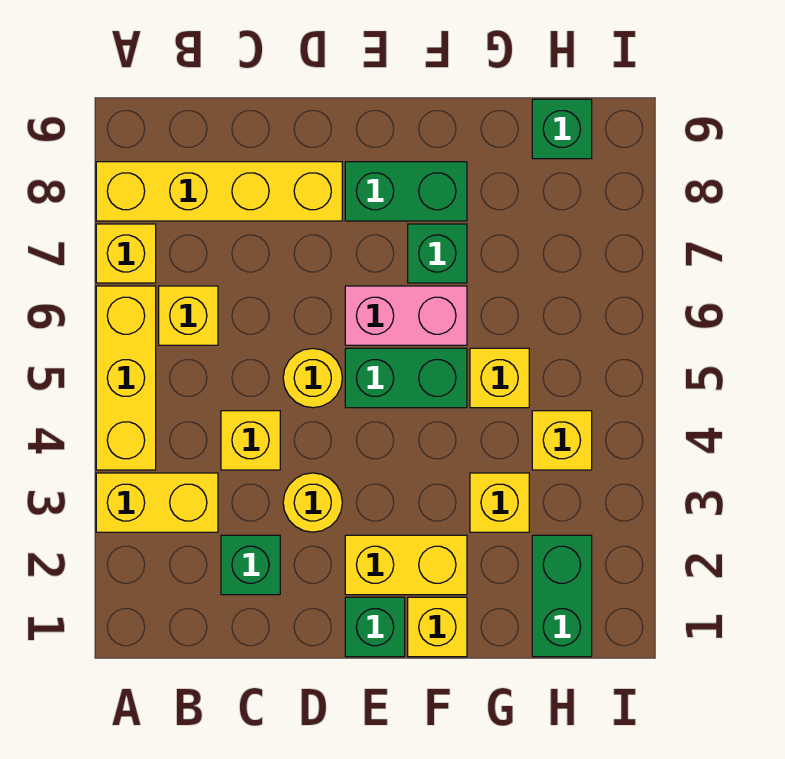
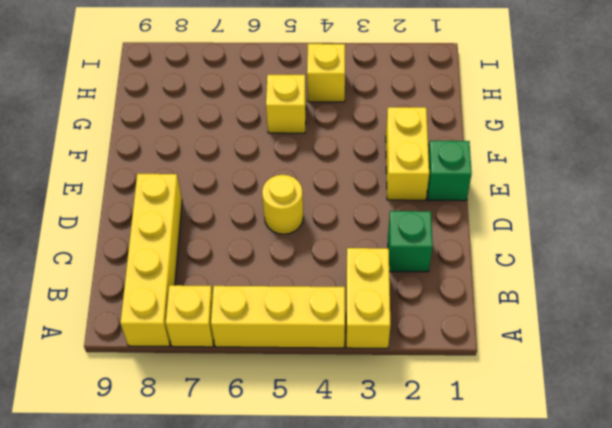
none -> yellow brick B6 level 1
none -> yellow brick C4 level 1
none -> yellow round brick D3 level 1

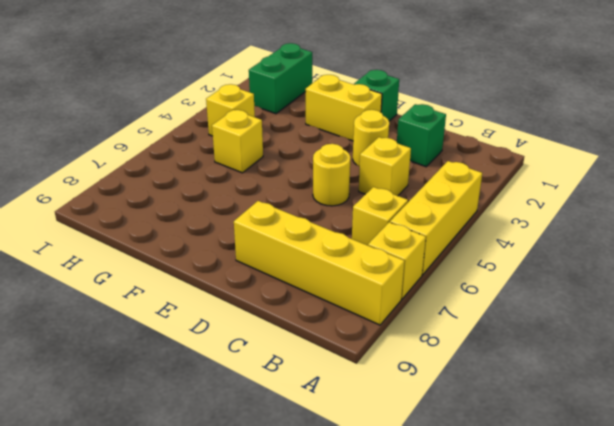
none -> yellow brick A3:B3 level 1
none -> green brick E5:F5 level 1
none -> pink brick E6:F6 level 1

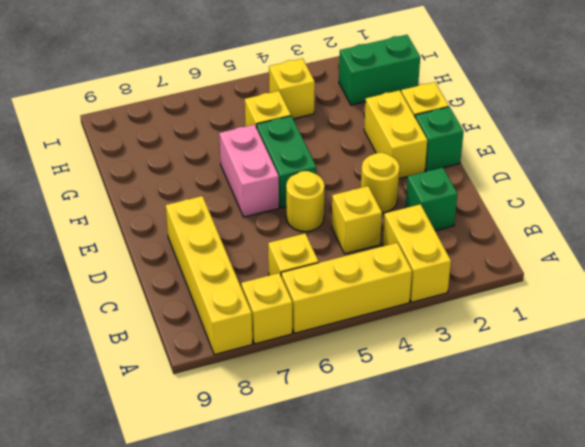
none -> green brick E8:F8 level 1
none -> green brick F7 level 1
none -> yellow brick G3 level 1

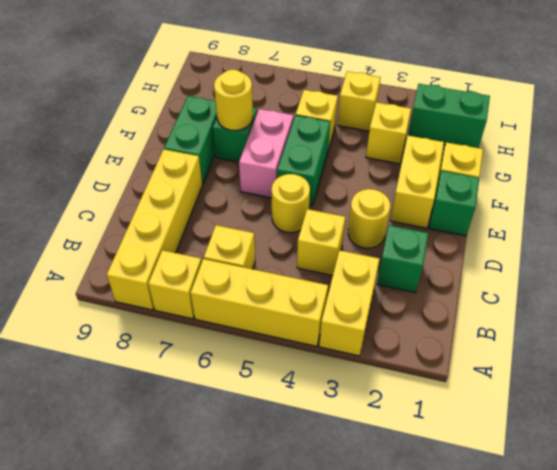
yellow round brick F7 level 2 -> none
none -> green brick H9 level 1

